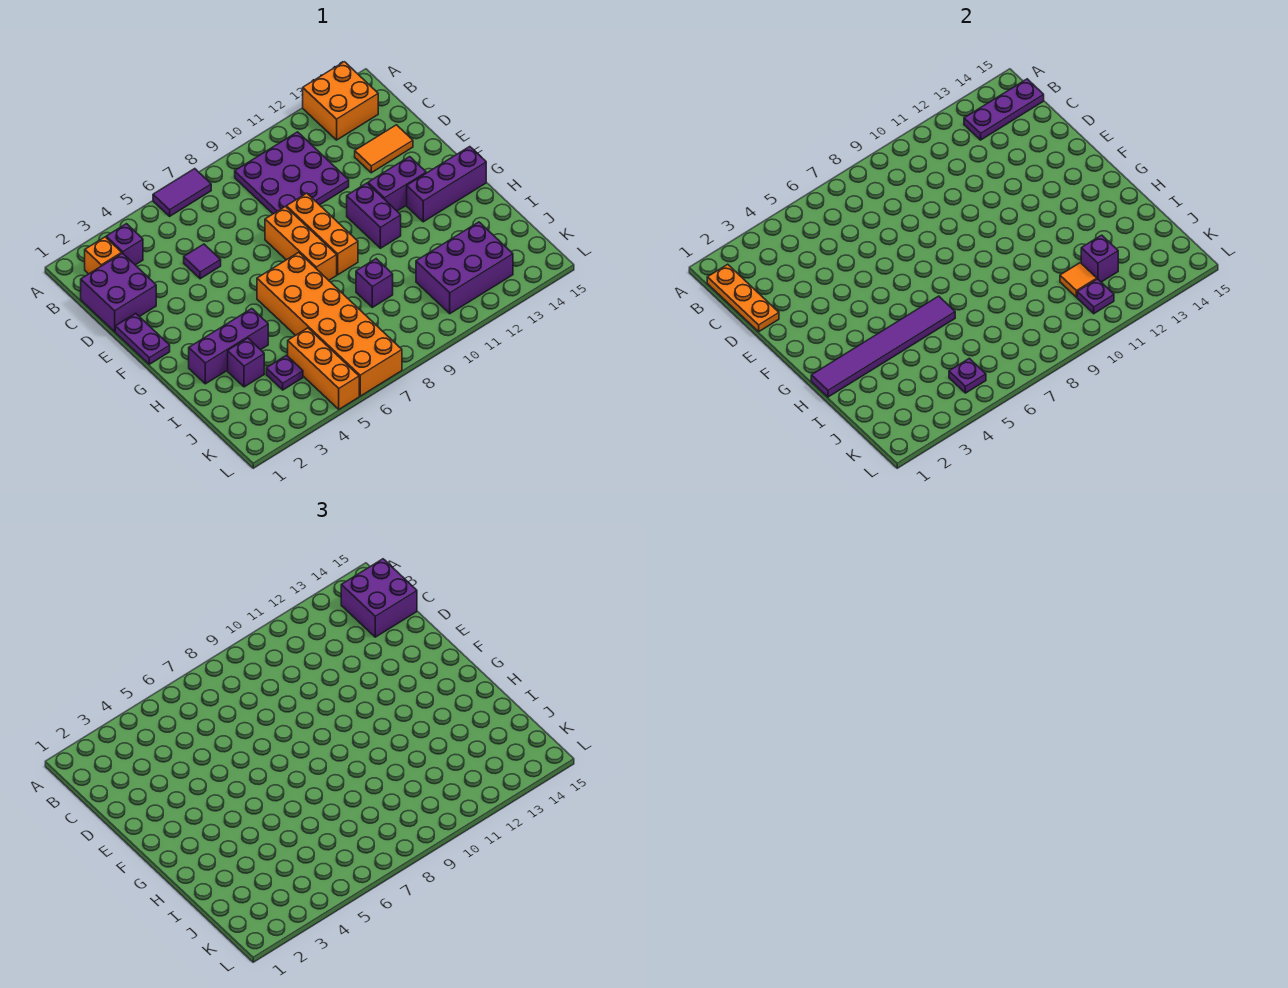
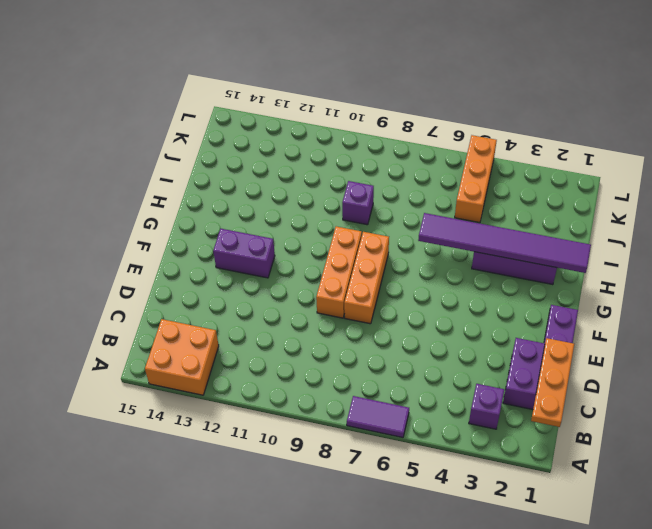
none -> orange brick B2 level 1
none -> purple plate B9:D11 level 1
none -> purple tile D5 level 1

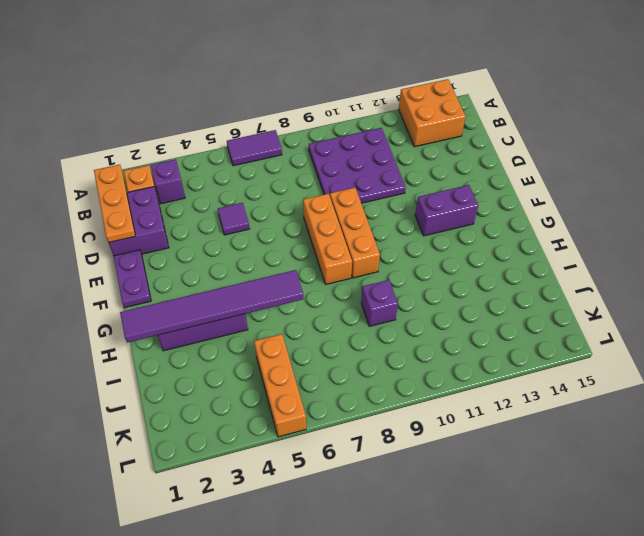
none -> orange tile D13:D14 level 1
none -> purple brick F11:G11 level 1
none -> orange brick G6:L7 level 1

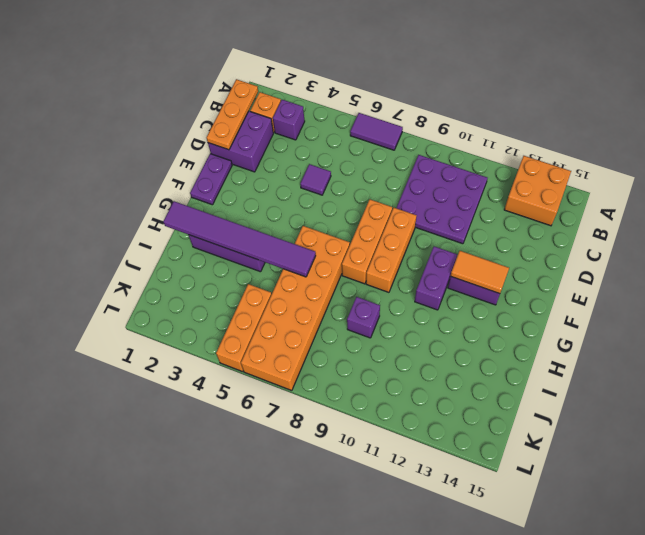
orange tile F12:F13 level 2 -> orange tile D13:D14 level 1
none -> purple brick G13:G15 level 1
none -> purple brick I3 level 1
none -> purple plate J4 level 1

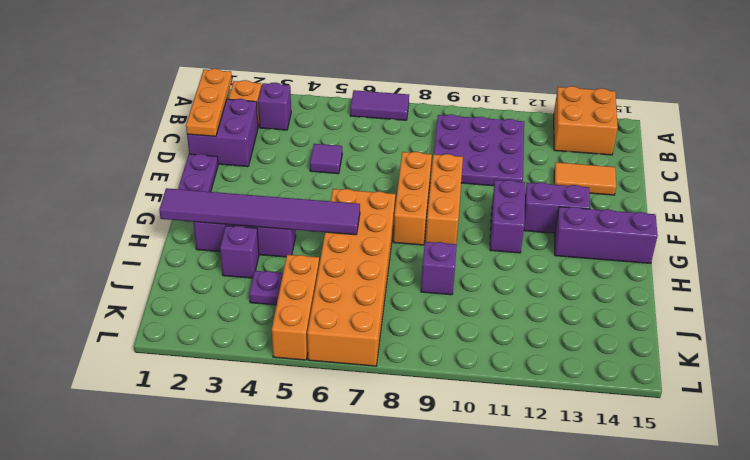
none -> purple brick J11:K13 level 1
none -> purple plate B13:B15 level 2
none -> orange tile J11 level 2

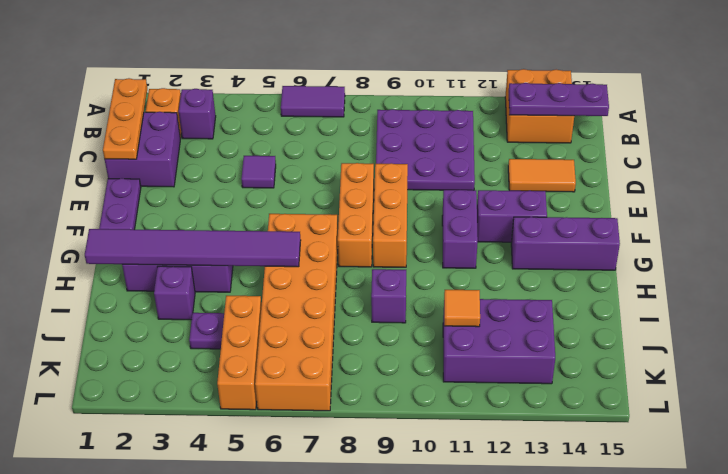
none -> purple brick J12 level 2
none -> purple plate K5 level 2
none -> purple plate K11 level 2

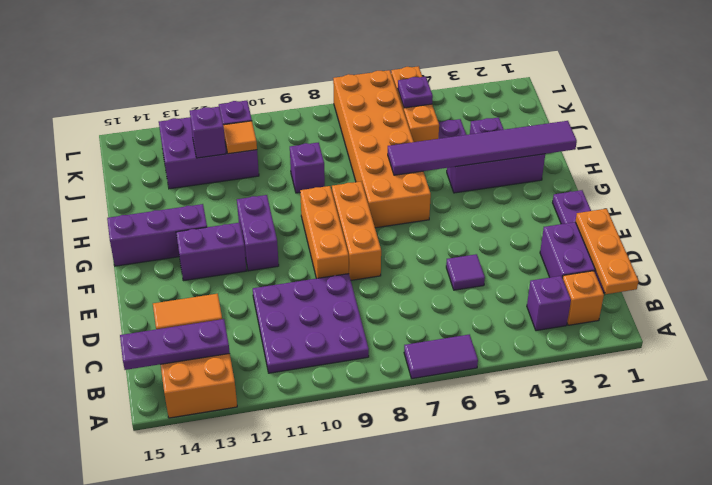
none -> purple brick B14:C15 level 3

